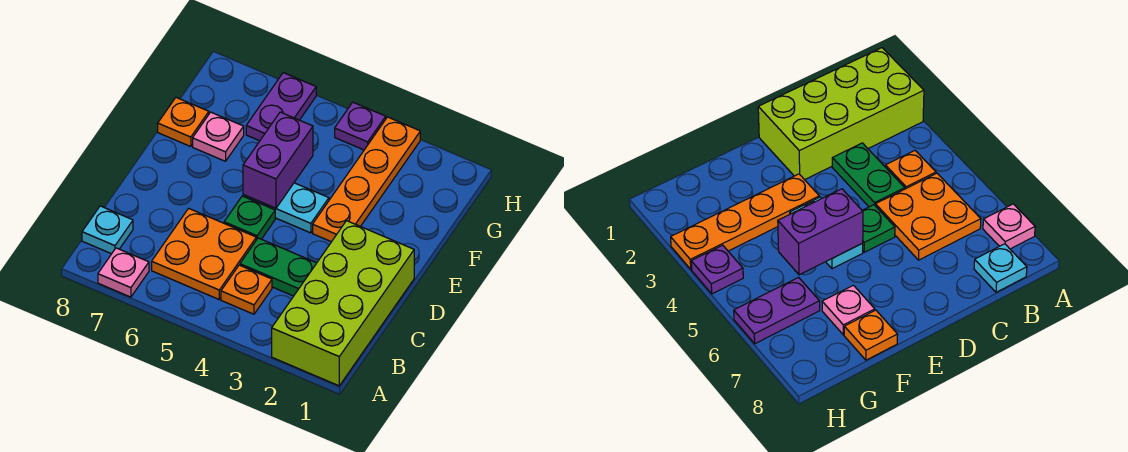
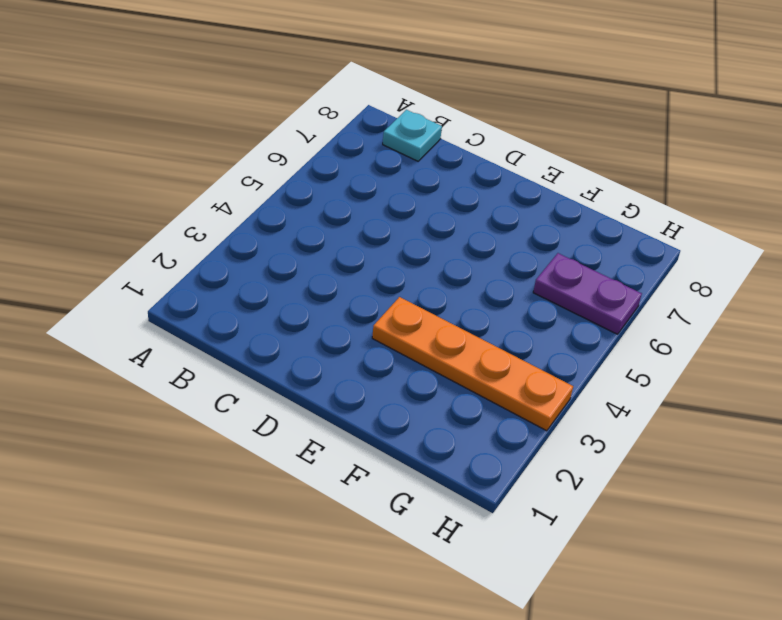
none -> lime brick A1:D2 level 1
none -> pink plate A7 level 1
none -> orange plate B4 level 1

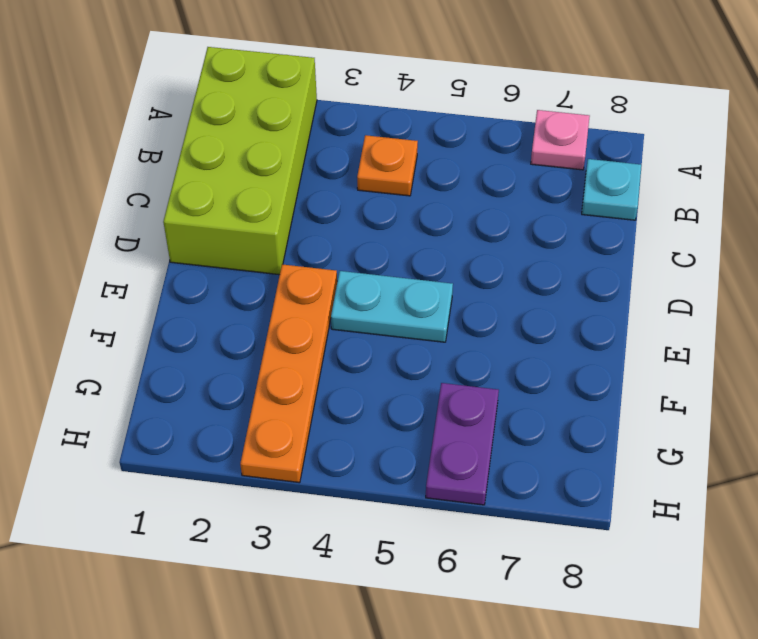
none -> orange plate B5:C6 level 1
none -> green plate C3:C4 level 1
none -> green plate D5 level 1

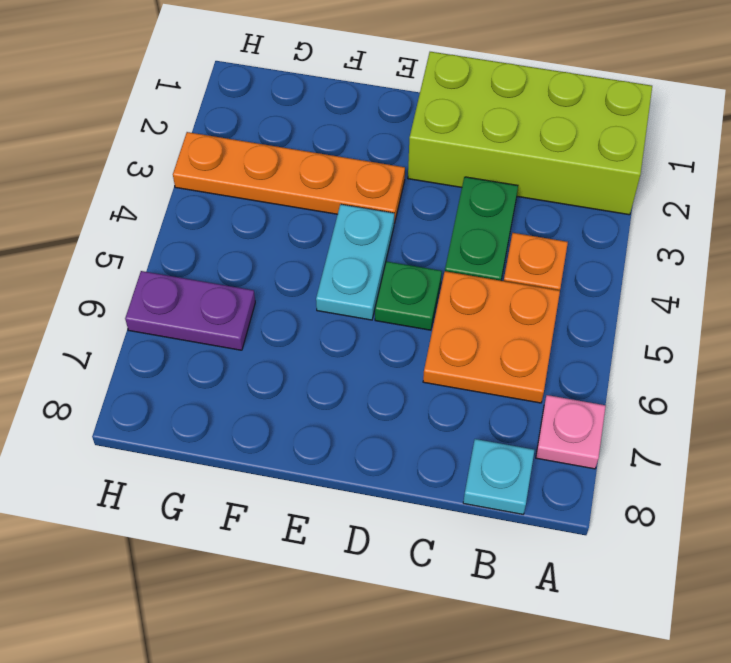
none -> pink plate F7 level 1
none -> orange plate F8 level 1
none -> purple plate H4 level 1

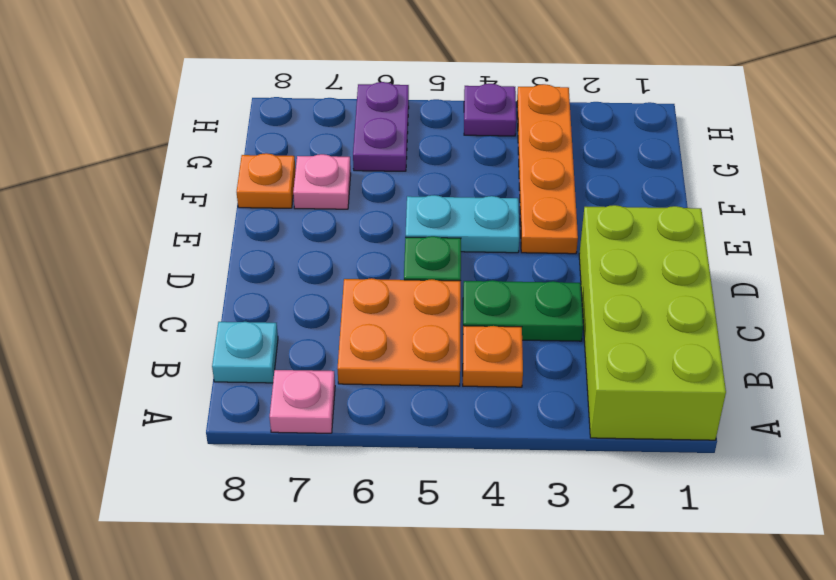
none -> purple brick E5:F5 level 2

